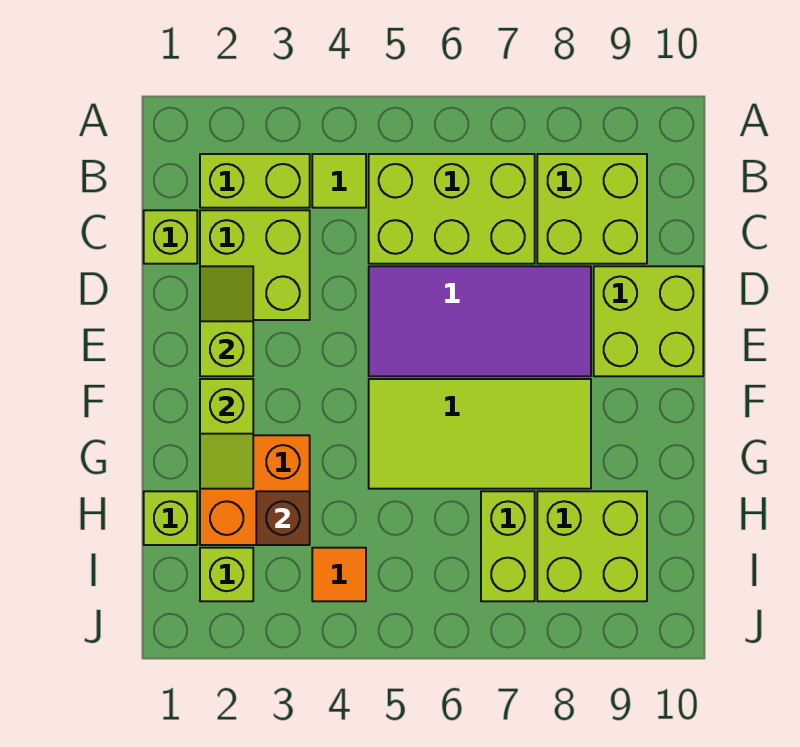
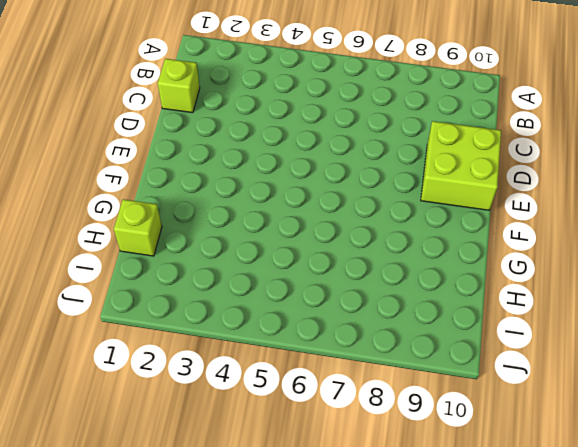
none -> lime brick B2:B3 level 1
none -> lime tile B4 level 1
none -> lime brick B5:C7 level 1

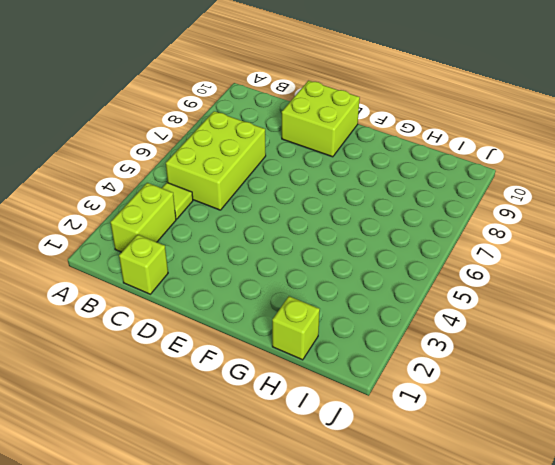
none -> lime brick B8:C9 level 1
none -> lime brick C2:D3 level 1
none -> purple tile D5:E8 level 1

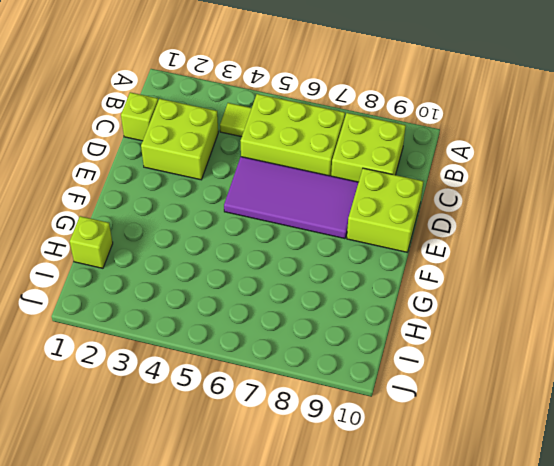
none -> lime brick B2:B3 level 1
none -> lime tile F5:G8 level 1
none -> orange brick G2:H3 level 1

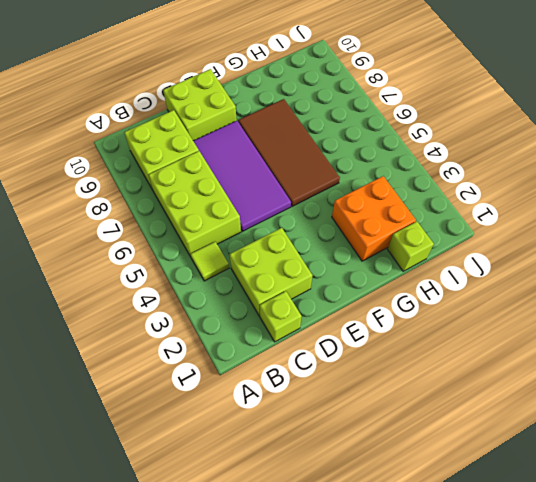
brown tile F5:G8 level 1 -> lime tile F5:G8 level 1
none -> lime brick B2:B3 level 1
none -> lime brick H7:I7 level 1
none -> lime brick H8:I9 level 1

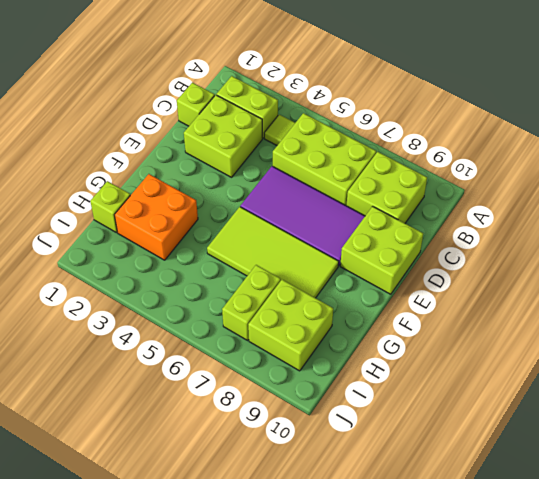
none -> lime brick I2 level 1
none -> orange tile I4 level 1
none -> lime slope D2:E2 level 2 top E

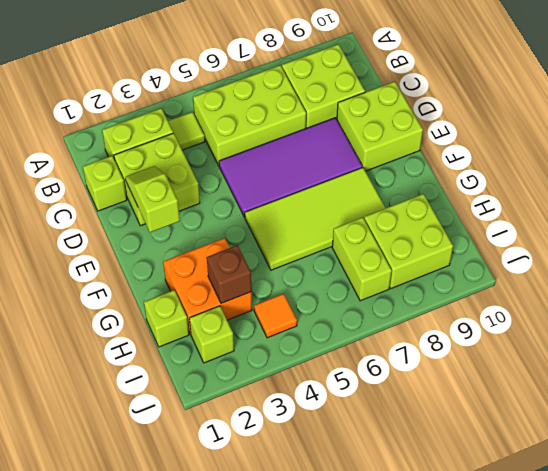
none -> lime slope F2:G2 level 2 top F

